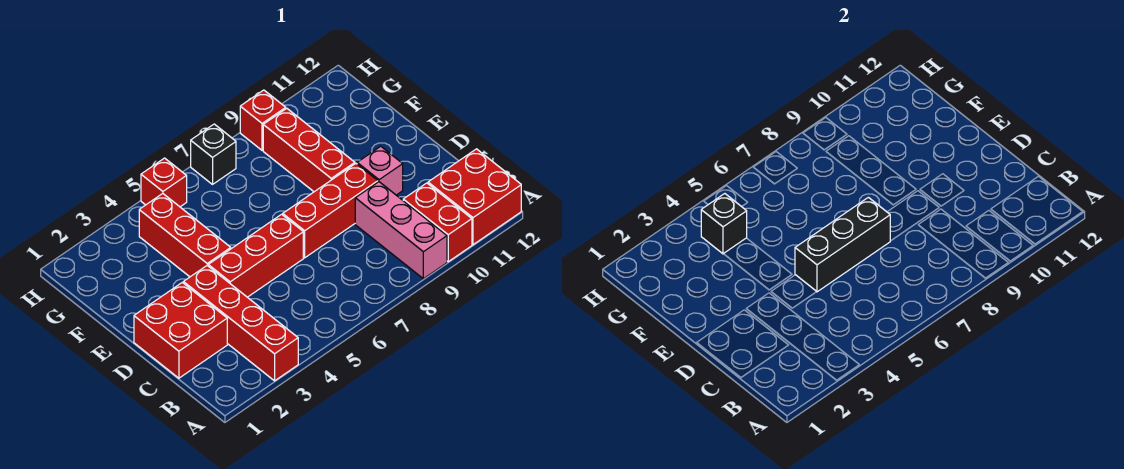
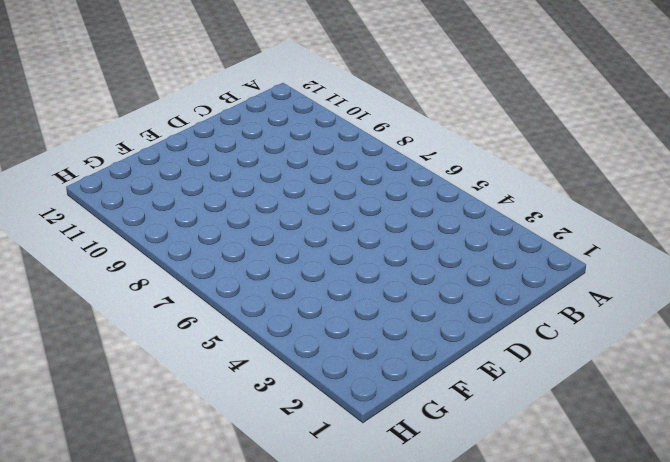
none -> red brick A3:D3 level 1
none -> pink brick A9:C9 level 1
none -> red brick A10:B10 level 1

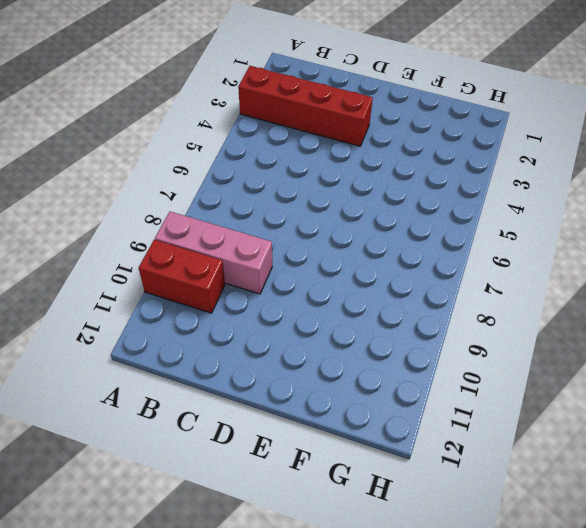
none -> red brick A11:B12 level 1
none -> red brick C1:D2 level 1
none -> red brick D4:D6 level 1

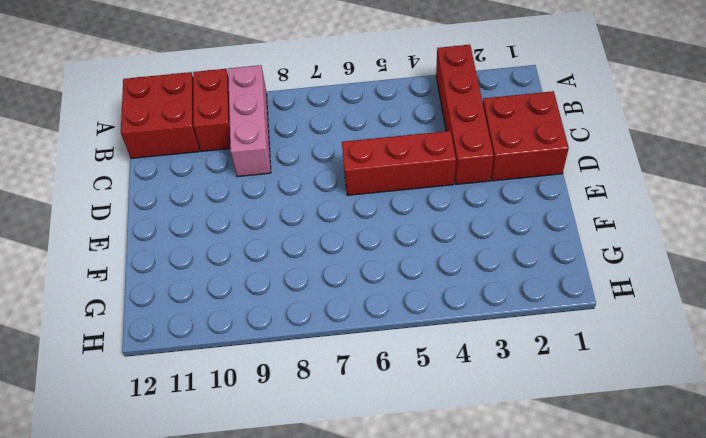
none -> red brick D7:D9 level 1
none -> pink brick D10 level 1
none -> red brick E4:G4 level 1

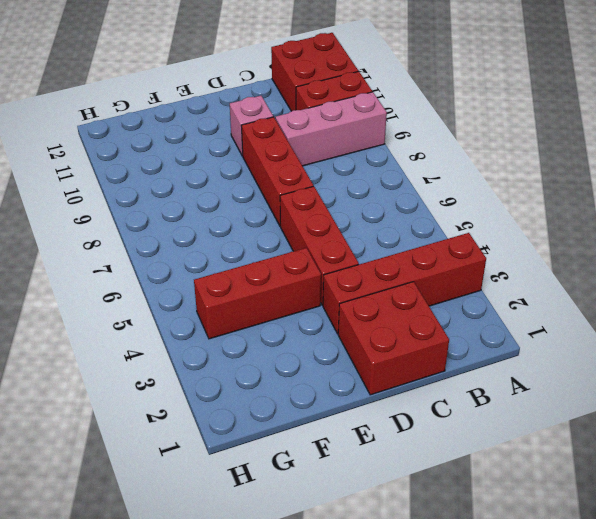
none -> red brick E9:G9 level 1
none -> red brick H5 level 1
none -> black brick H7 level 1

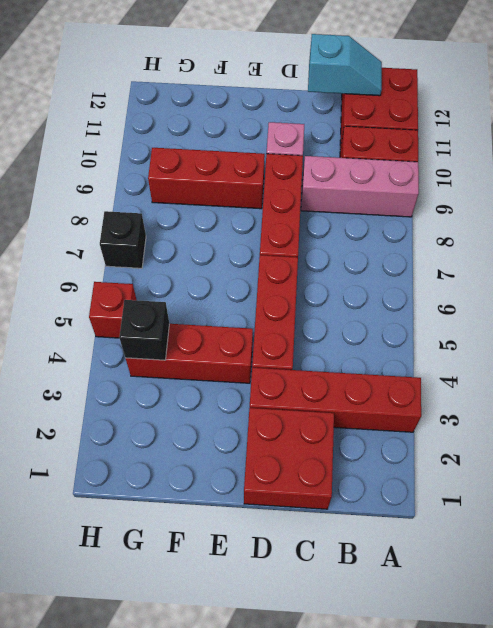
cyan slope B12:C12 level 2 top C -> none
none -> red brick H9 level 1
none -> black brick D5:D7 level 2

